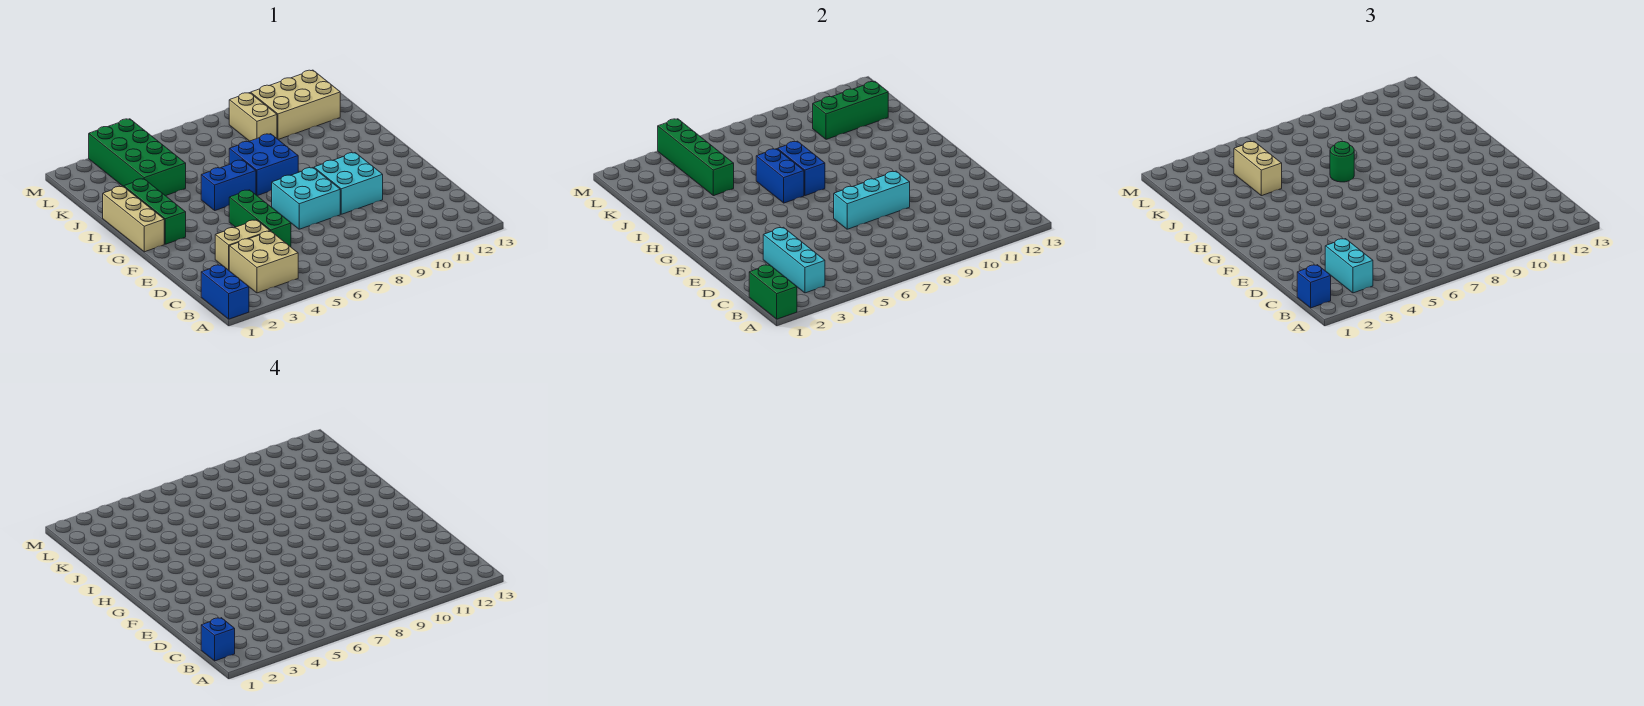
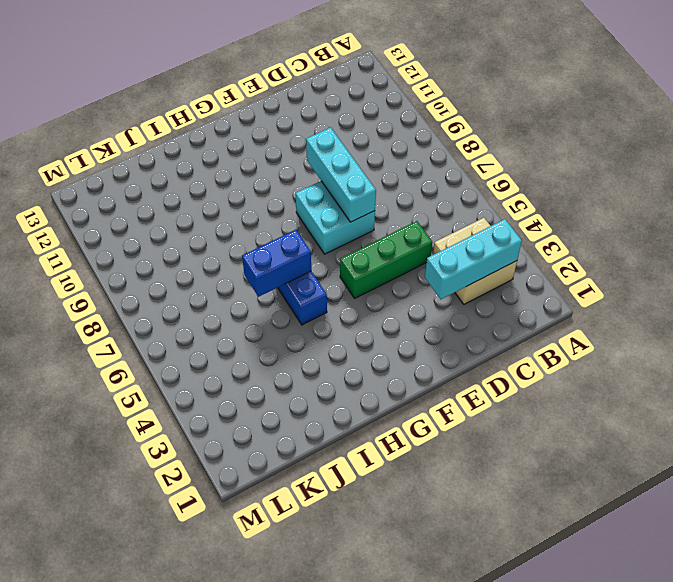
none -> blue brick A1:B1 level 1
none -> tan brick D3:D4 level 1
none -> cyan brick E9:F10 level 1

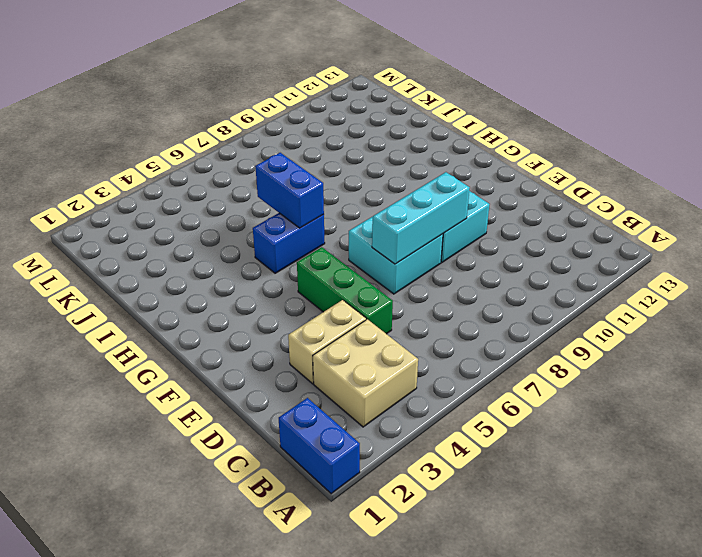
none -> tan brick G1:I1 level 1
none -> green brick G2:I2 level 1
none -> blue brick H7:I8 level 1

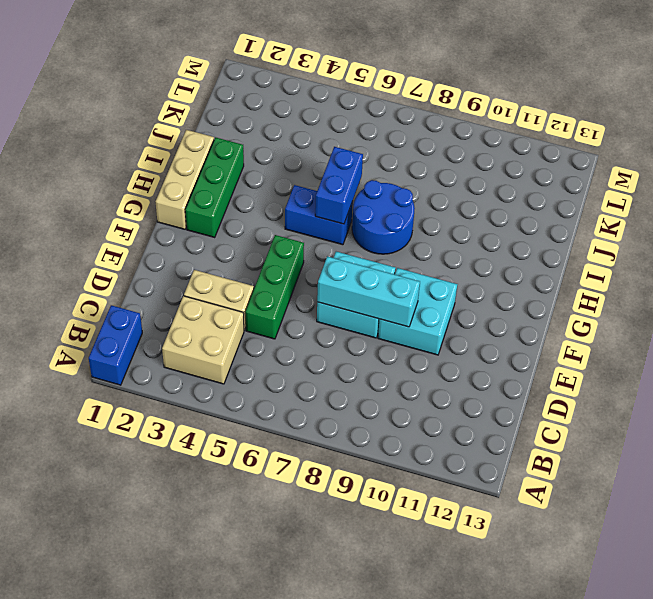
blue round brick H7:I8 level 1 -> blue brick H7:I8 level 1
none -> green brick J3:M4 level 1
none -> tan brick K9:L9 level 1
none -> tan brick K10:L12 level 1

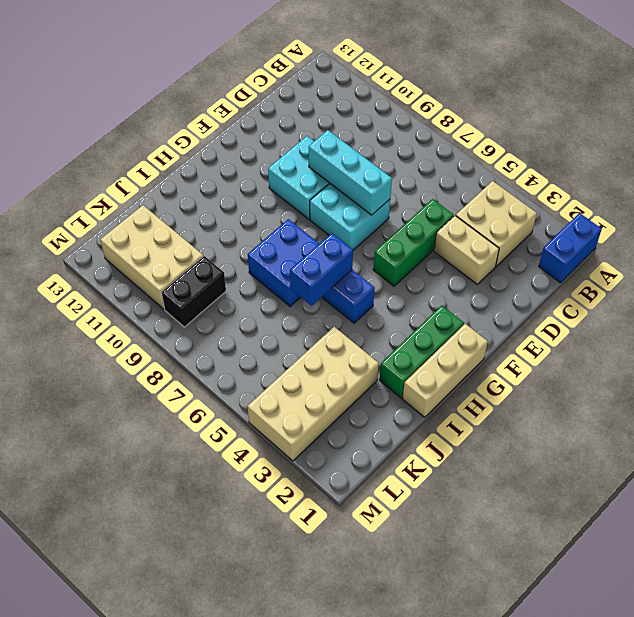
tan brick J3:M4 level 1 -> green brick J3:M4 level 1
black brick K9:L9 level 1 -> tan brick K9:L9 level 1
none -> green brick A1:B1 level 2
none -> cyan brick B3:D3 level 2
none -> blue brick H7:I7 level 2

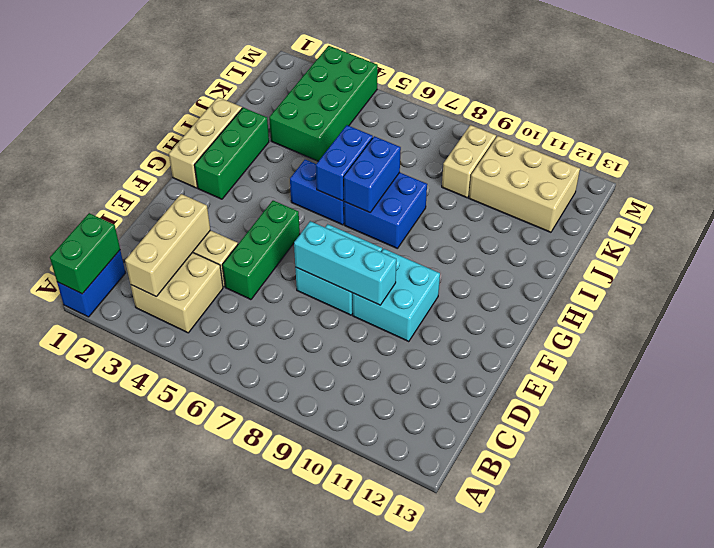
tan brick B3:D3 level 2 -> cyan brick B3:D3 level 2
none -> green brick J4:M4 level 2
none -> green brick K10:K12 level 2
none -> blue brick B1 level 3

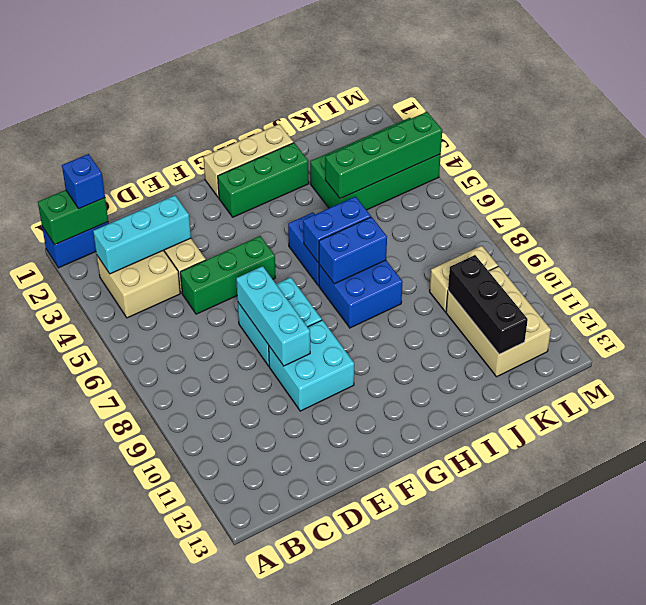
black brick K10:K12 level 2 -> green brick K10:K12 level 2
none -> cyan brick B3:C3 level 3
none -> green round brick I7 level 3
none -> tan brick J4:K4 level 3

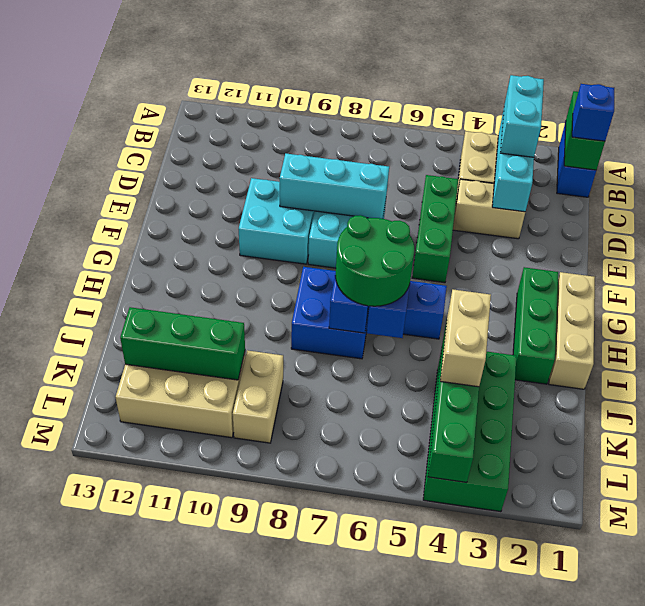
green round brick H6:I7 level 3 -> green round brick I7 level 3
none -> blue brick B1 level 4

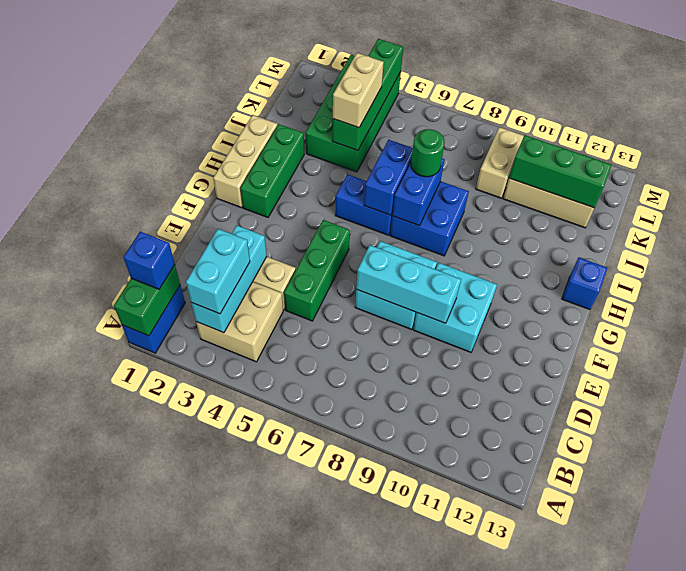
blue brick H13 level 1 -> blue brick B1 level 4

